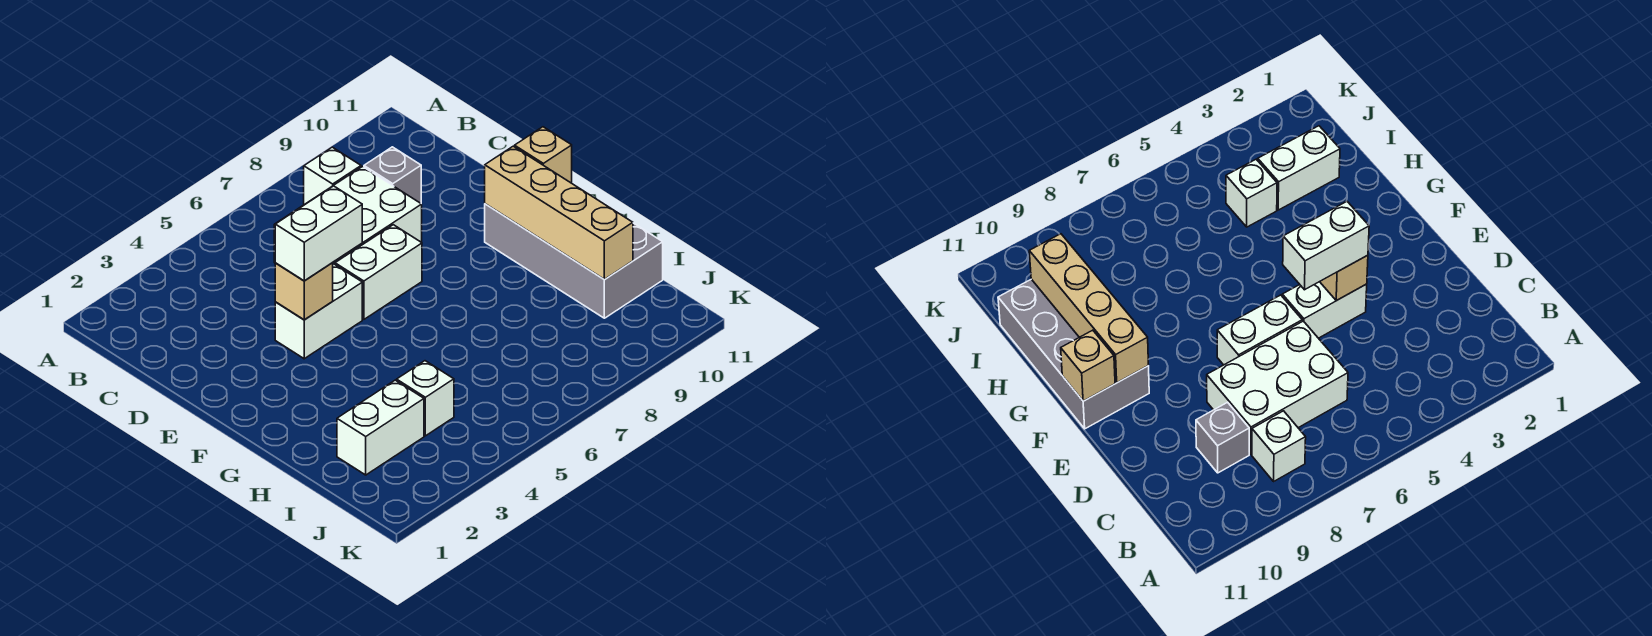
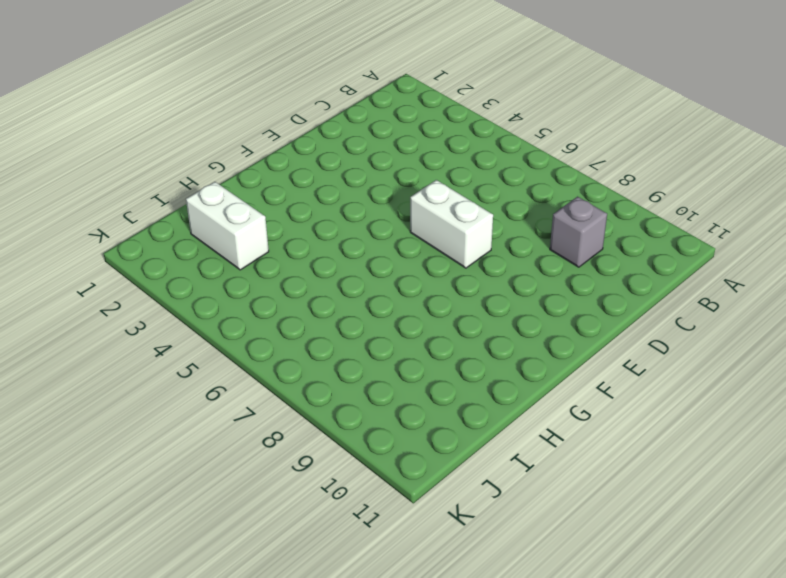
none -> white brick B8 level 1
none -> white brick C6:D8 level 1
none -> white brick E4:E5 level 1

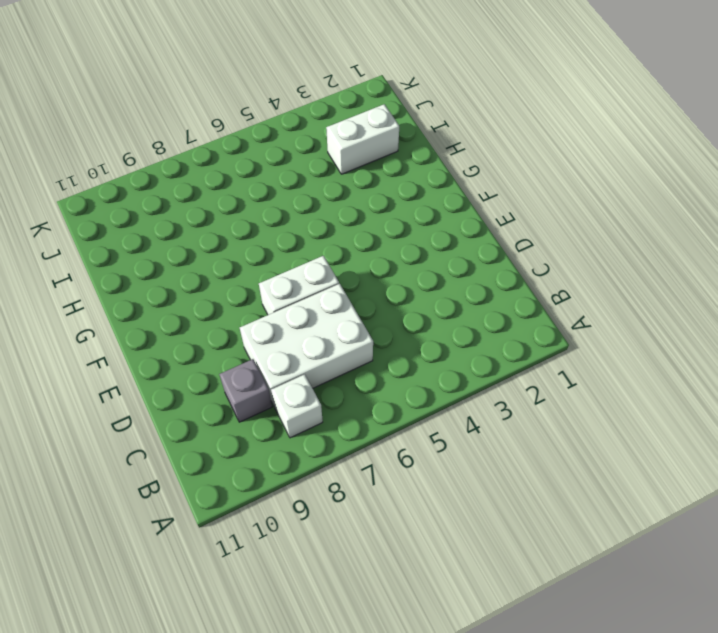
none -> white brick E4:E5 level 1
none -> grey brick F10:I11 level 1
none -> white brick I4 level 1

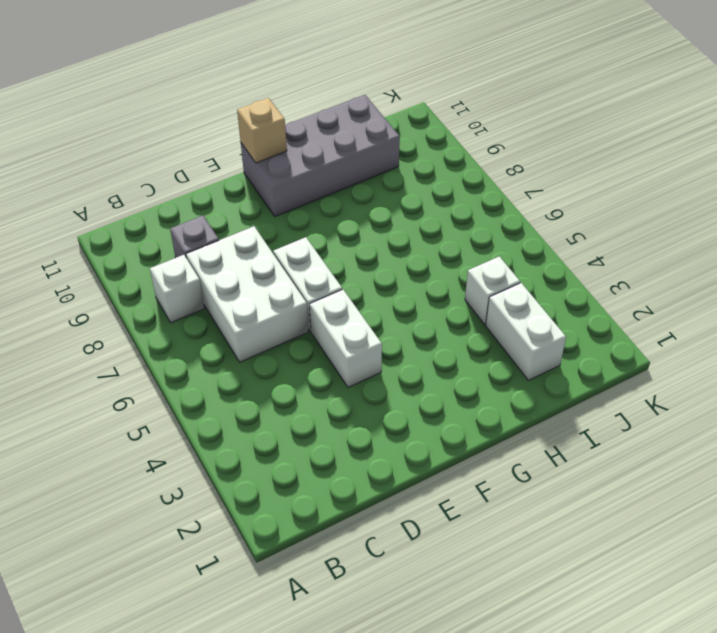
none -> tan brick E4 level 2
none -> tan brick F10:I10 level 2
none -> white brick E4:E5 level 3

